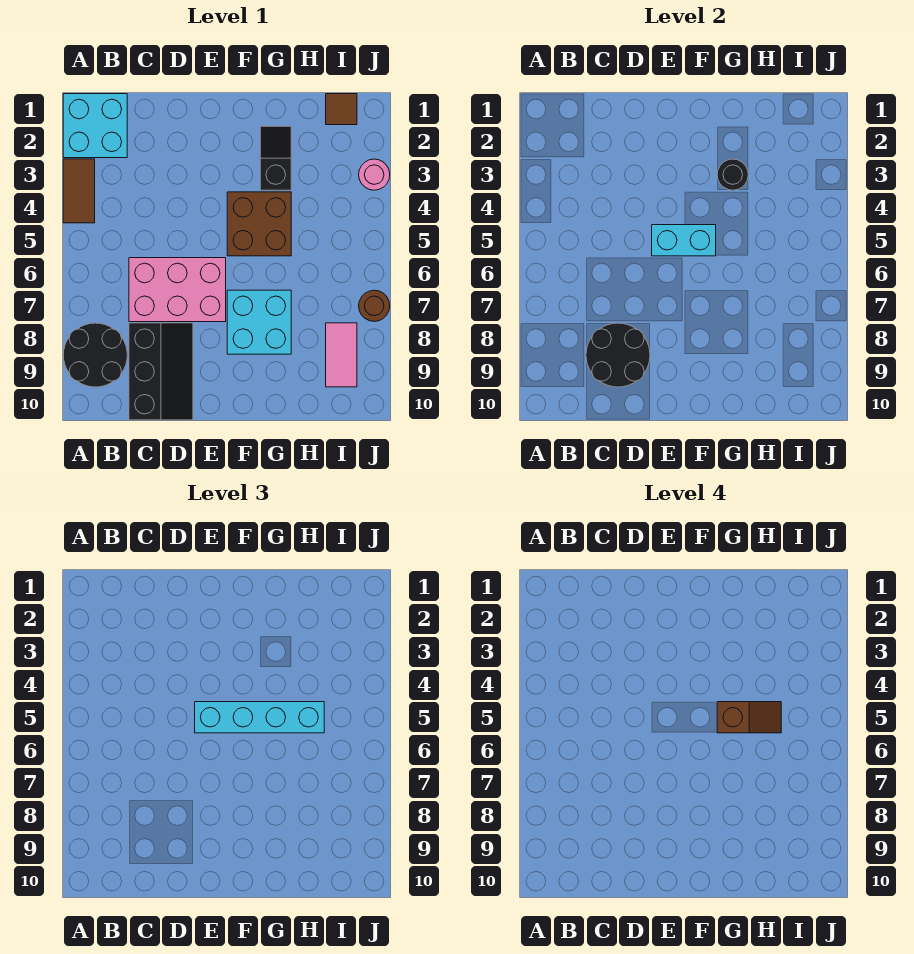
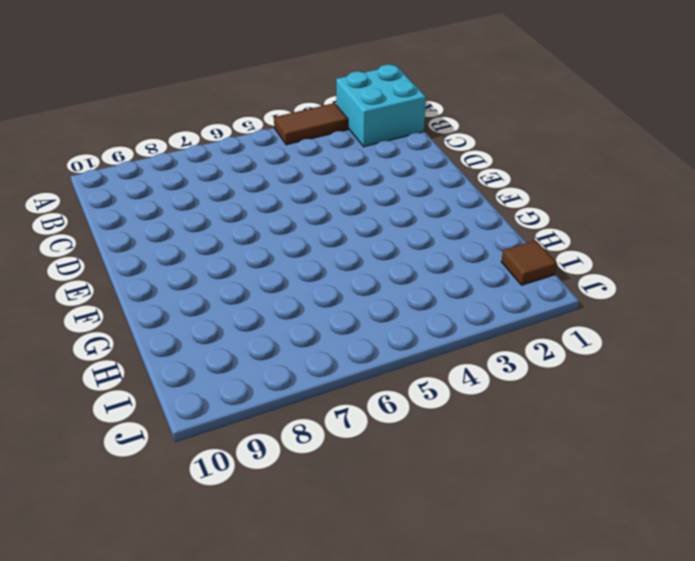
none -> black round brick A8:B9 level 1
none -> pink brick C6:E7 level 1
none -> black slope C8:D10 level 1 top C

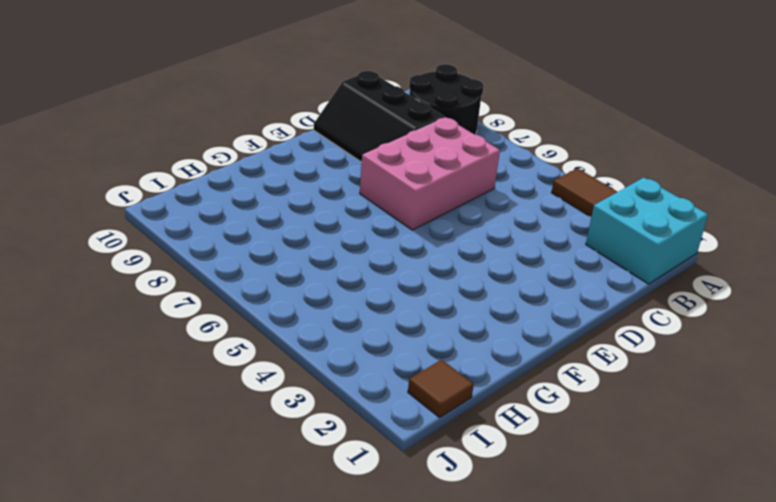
none -> brown brick F4:G5 level 1
none -> cyan brick F7:G8 level 1
none -> black slope G2:G3 level 1 top 3

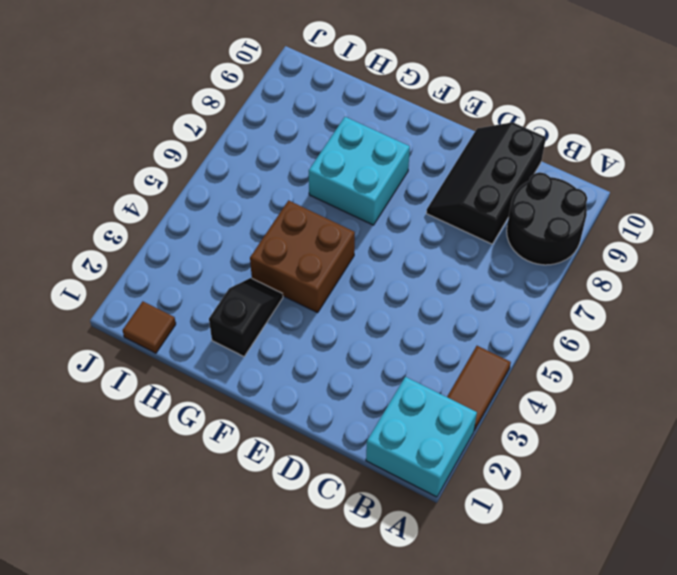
black slope G2:G3 level 1 top 2 -> black slope G2:G3 level 1 top 3
none -> pink brick C6:E7 level 1
none -> pink tile I8:I9 level 1
none -> pink round brick J3 level 1

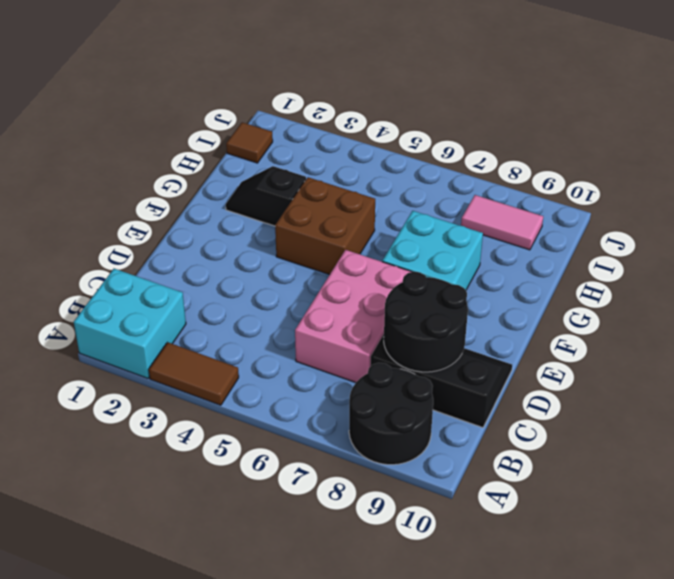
none -> pink round brick J3 level 1
none -> brown round brick J7 level 1
none -> cyan brick E5:F5 level 2

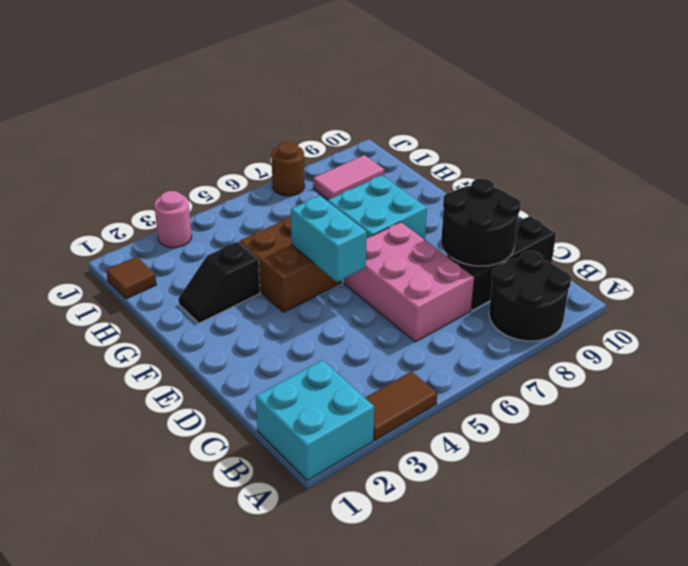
none -> black round brick G3 level 2
none -> cyan brick E5:H5 level 3
none -> brown slope G5:H5 level 4 top G

